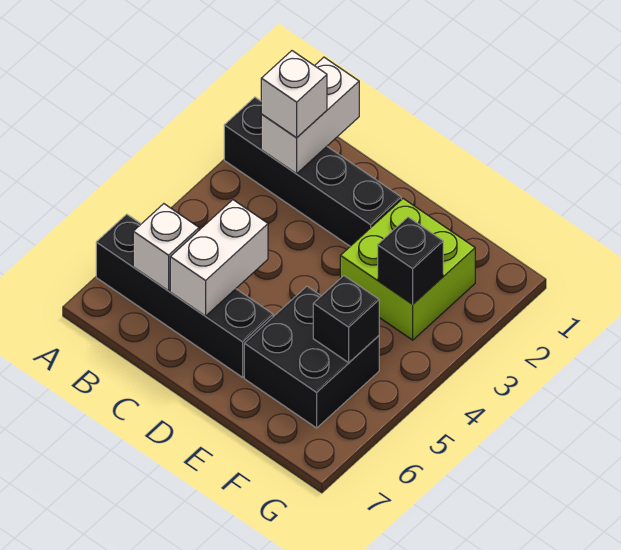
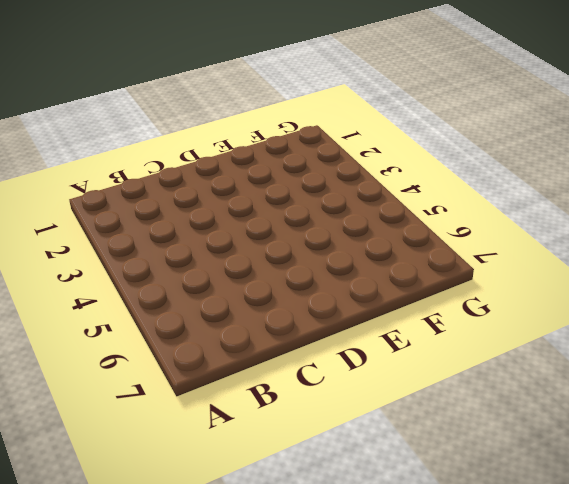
none -> black brick A2:D2 level 1
none -> black brick A6:D6 level 1

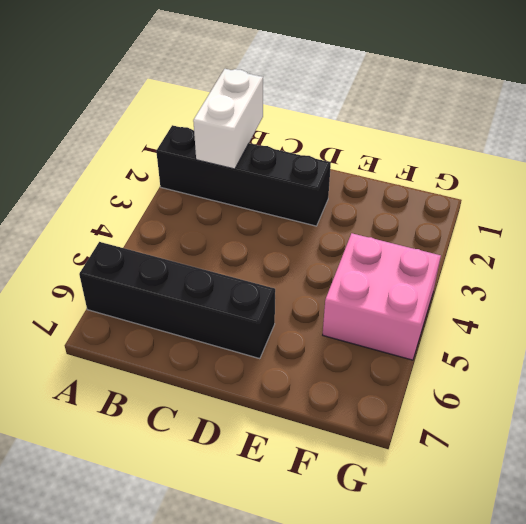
pink brick F4:G5 level 1 -> black brick E5:F6 level 1
none -> lime brick E2:F3 level 1
none -> white brick B6 level 2

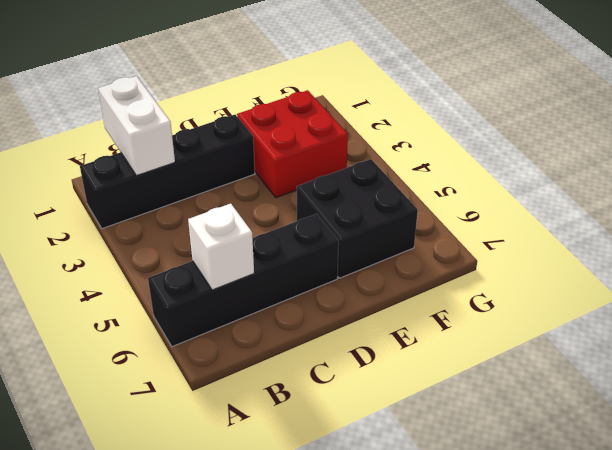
red brick E2:F3 level 1 -> lime brick E2:F3 level 1
none -> white brick C5:C6 level 2
none -> black brick F3 level 2

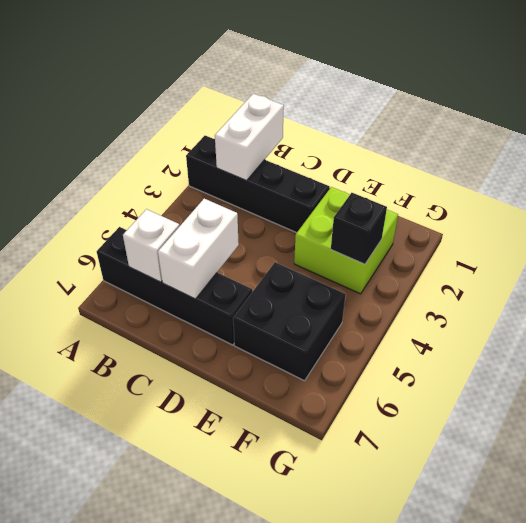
none -> black brick F5 level 2
none -> white brick B2 level 3

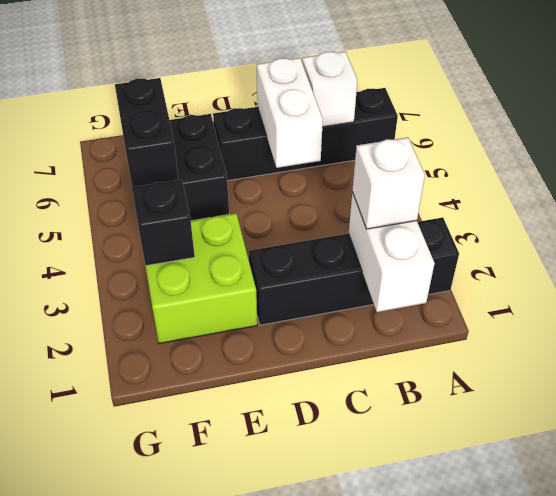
black brick F5:F6 level 2 -> black brick F5 level 2

